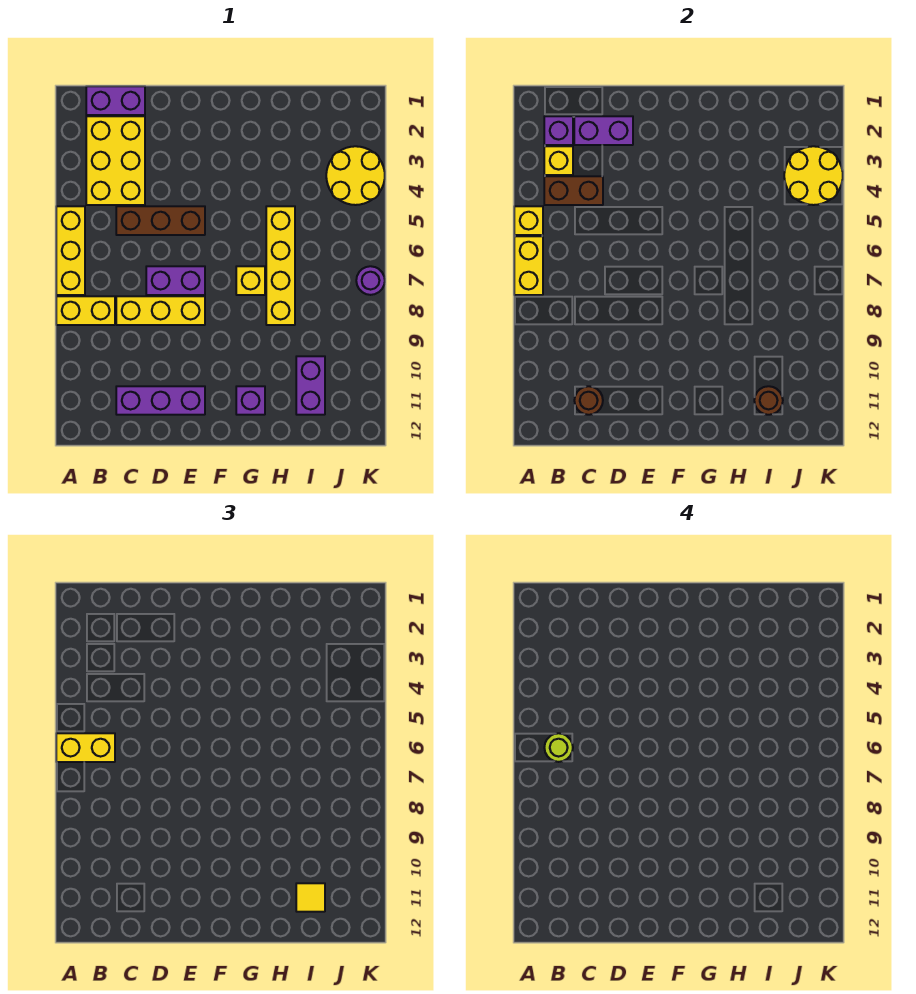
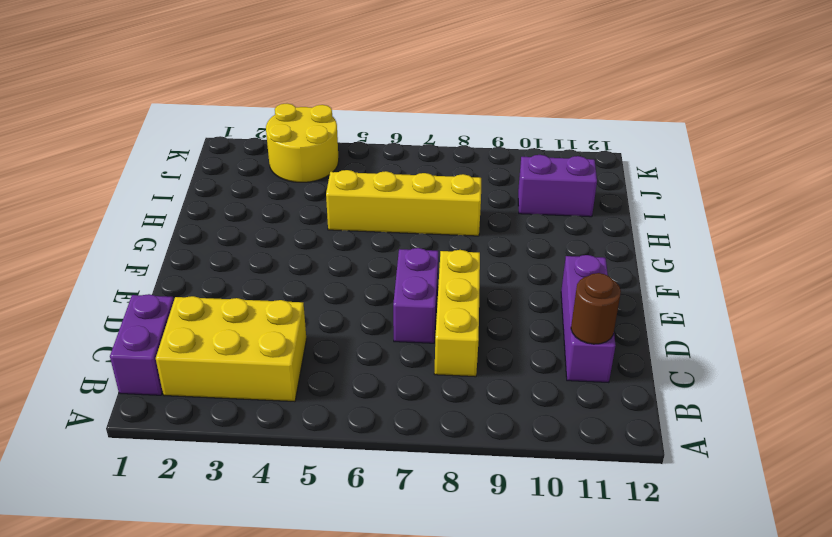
none -> yellow brick A5:A7 level 1
none -> yellow brick A8:B8 level 1
none -> brown brick C5:E5 level 1

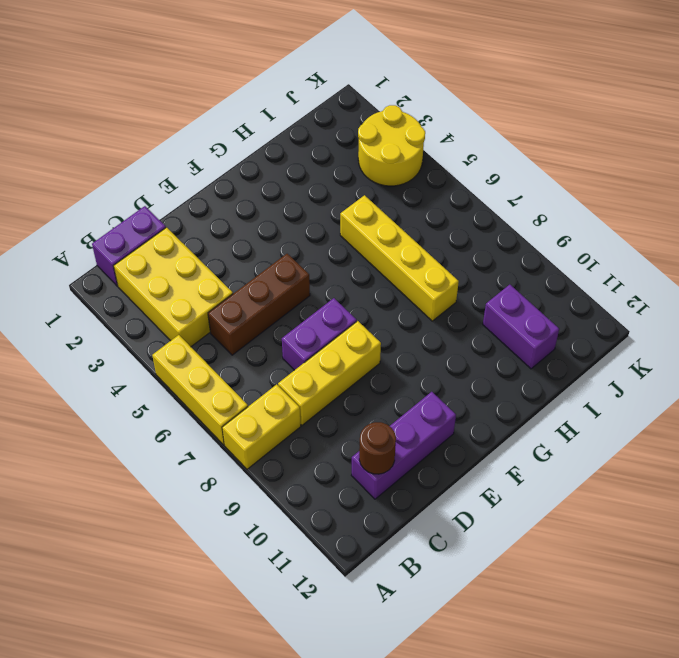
none -> yellow brick G7 level 1
none -> purple brick G11 level 1
none -> purple round brick K7 level 1

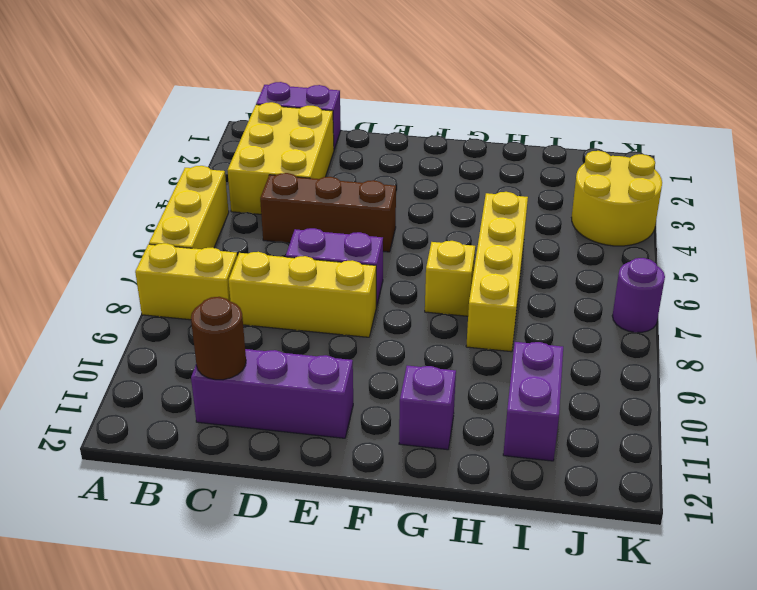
none -> yellow brick A5 level 2
none -> yellow brick A6:A7 level 2
none -> purple brick B2 level 2

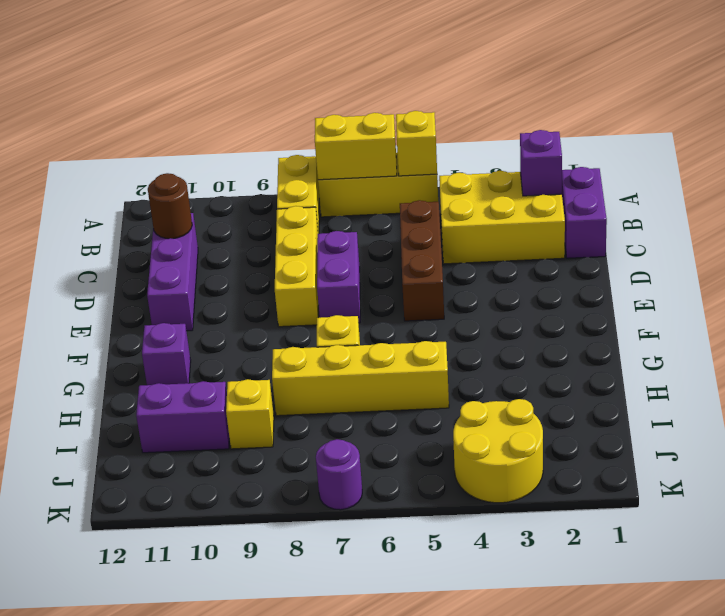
yellow brick I9 level 1 -> yellow brick B3 level 2
none -> brown brick B4:C4 level 2
none -> purple brick C2:D2 level 2
none -> brown round brick I11 level 2

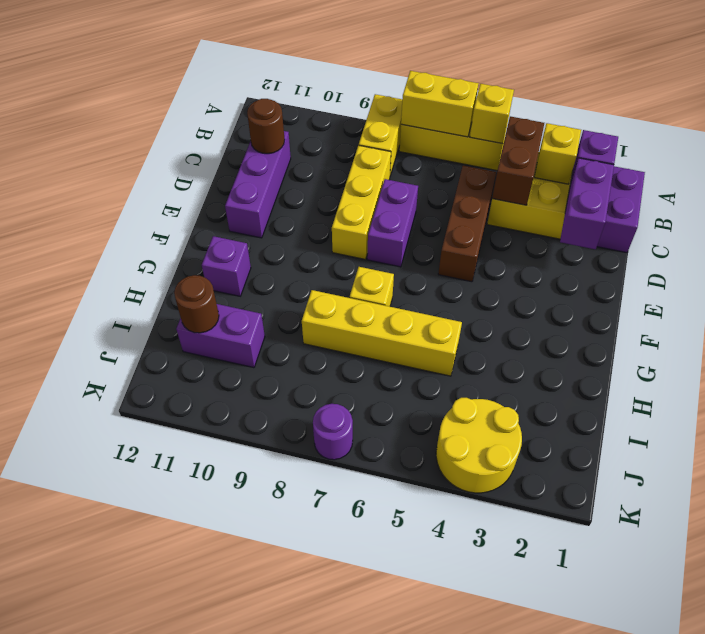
none -> yellow round brick J3:K4 level 2
none -> yellow brick A6:B6 level 3
none -> yellow tile I11 level 3

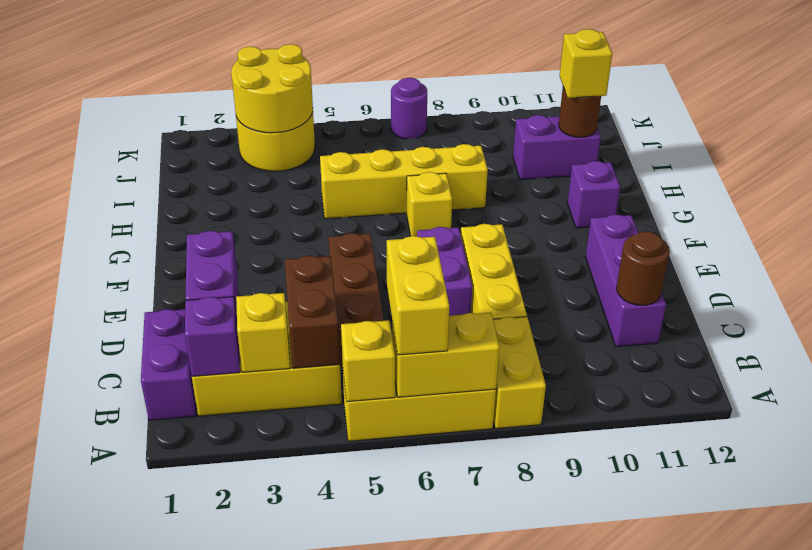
yellow brick I11 level 3 -> yellow tile I11 level 3
none -> lime round brick B6 level 4

